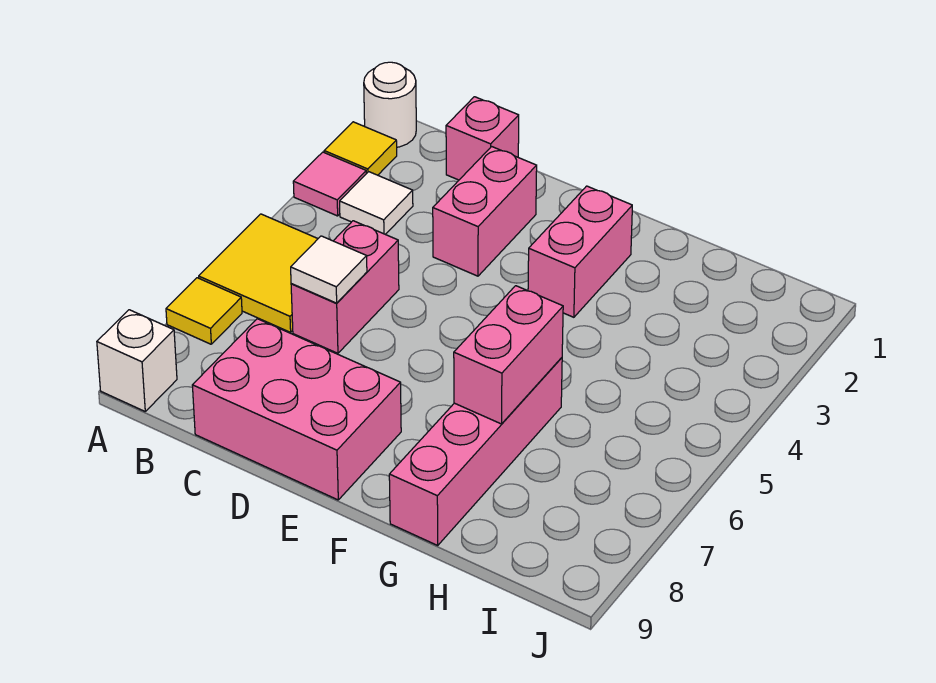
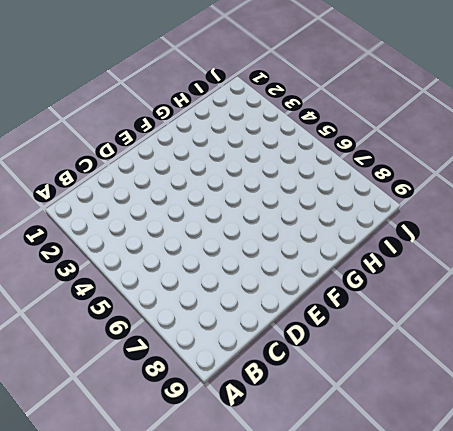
none -> white round brick A1 level 1
none -> yellow tile A2 level 1
none -> pink tile A3 level 1

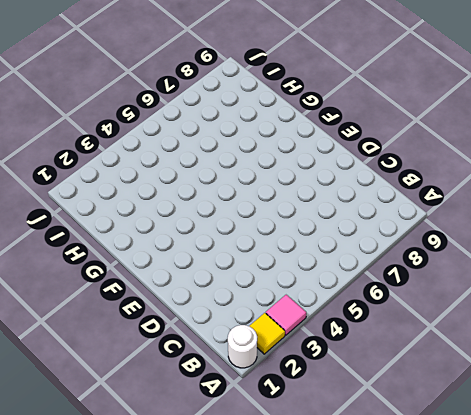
none -> yellow tile A5:B6 level 1
none -> yellow tile A7 level 1
none -> white brick A9 level 1

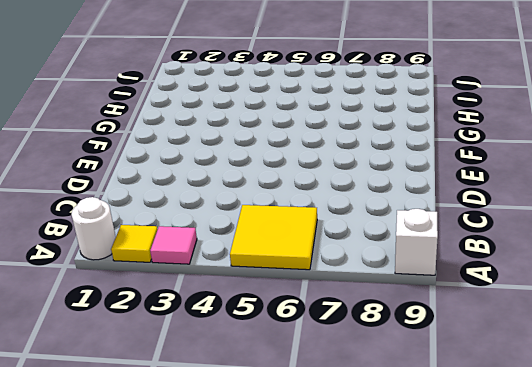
none -> yellow tile A7 level 1
none -> white tile B3 level 1
none -> pink brick C1 level 1

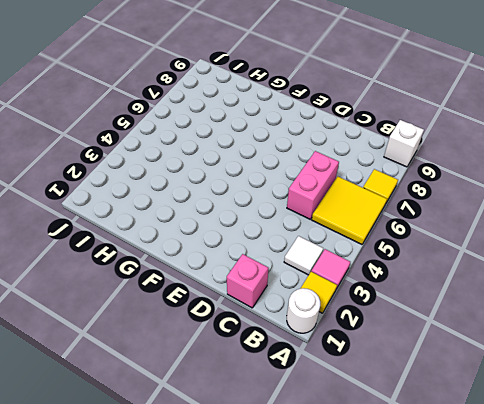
none -> pink brick C8:E9 level 1
none -> pink brick D2:D3 level 1
none -> pink brick F2:F3 level 1

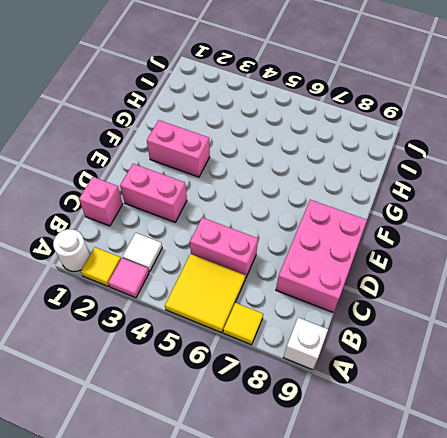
none -> pink brick G6:G9 level 1
none -> white tile C6 level 2
none -> pink brick G6:G7 level 2

